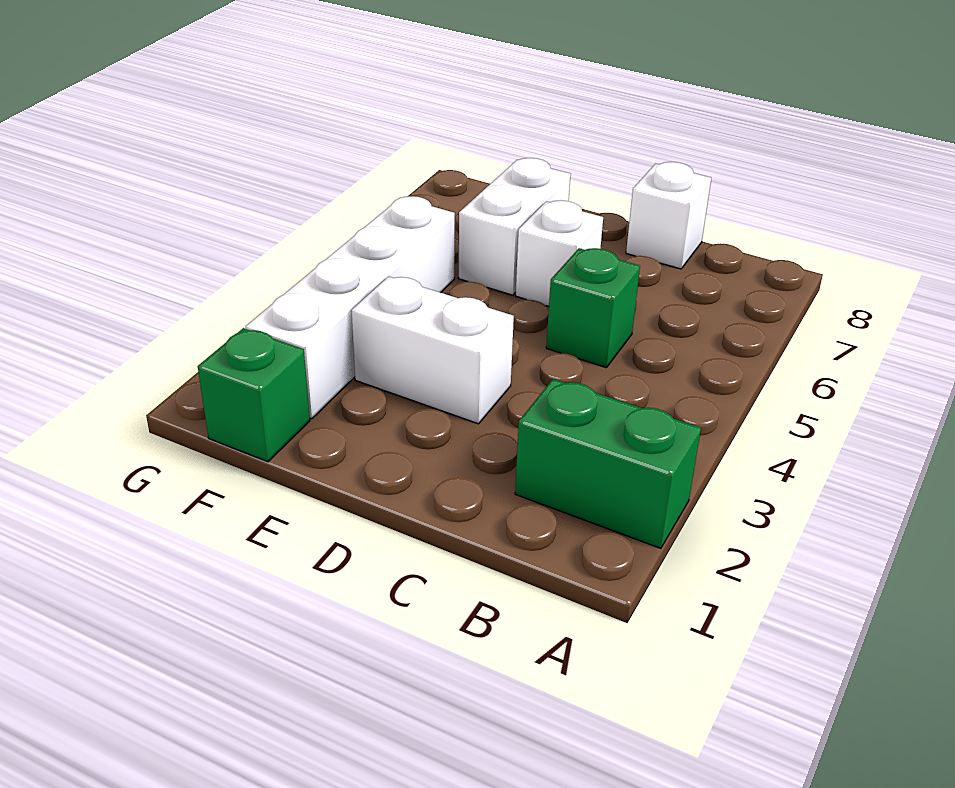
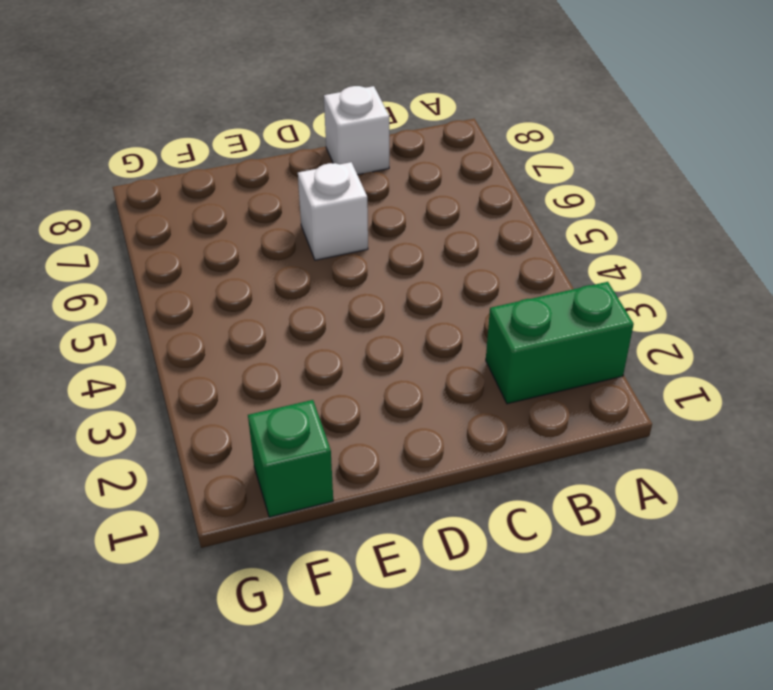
none -> green brick C5 level 1
none -> white brick D3:E3 level 1

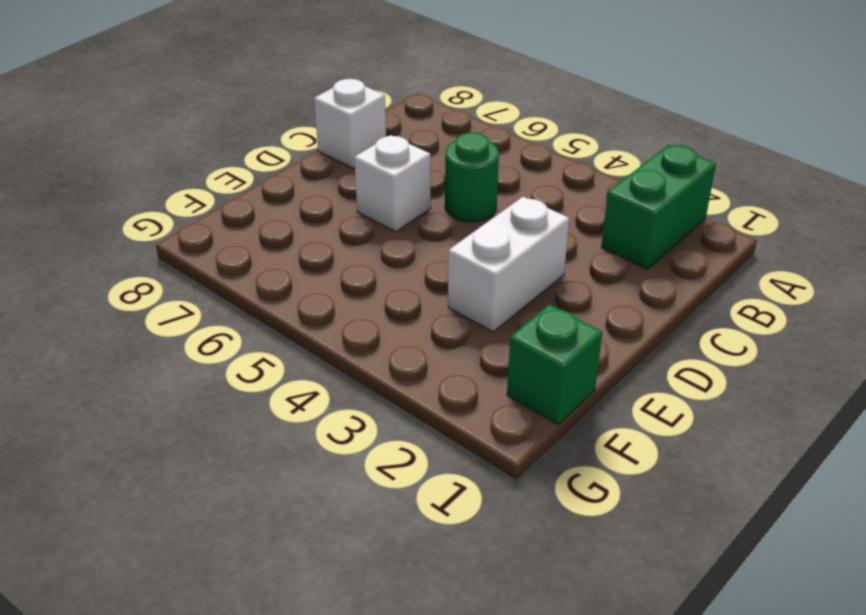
green round brick C5 level 1 -> green brick C5 level 1
none -> white brick E6:E7 level 1
none -> white brick F2:F5 level 1

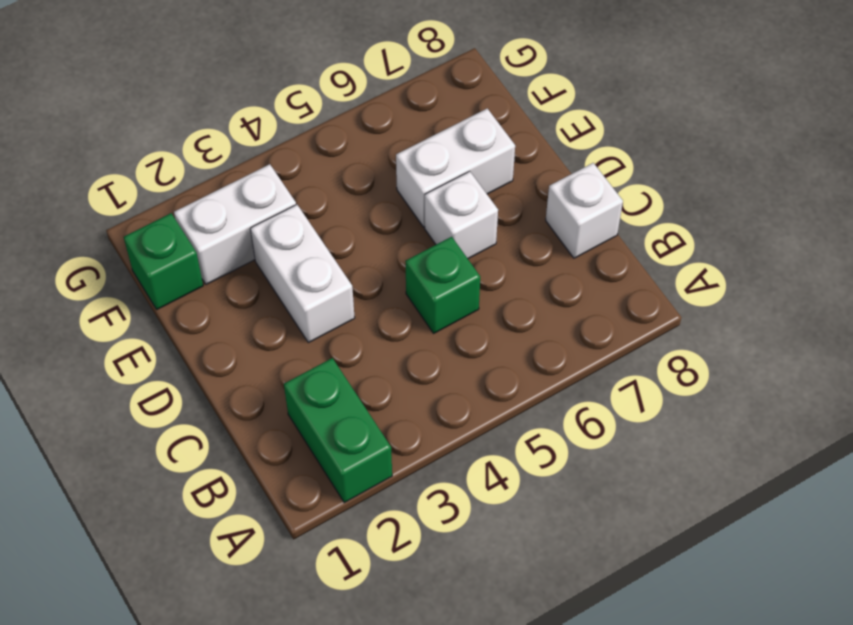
white brick F2:F3 level 1 -> white brick F2:F5 level 1

